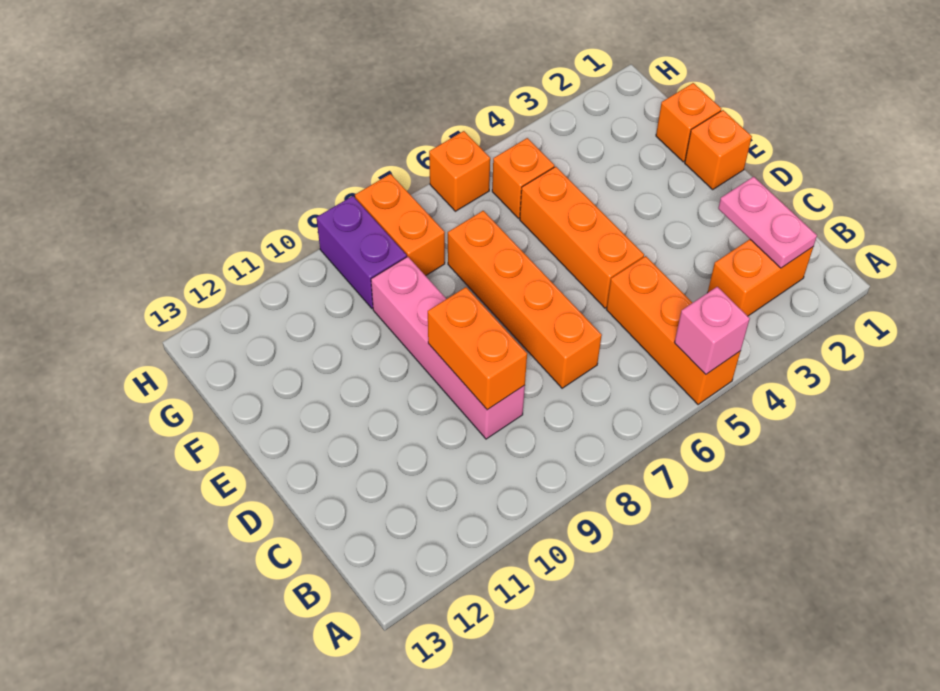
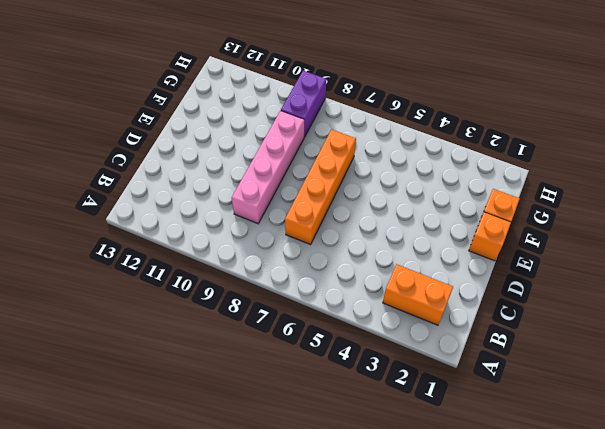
none -> orange brick A5:C5 level 1
none -> orange brick D5:F5 level 1
none -> orange brick G5 level 1

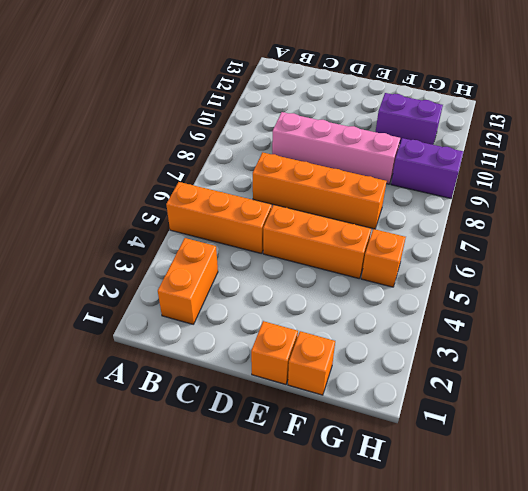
purple brick F11:G11 level 1 -> none
none -> orange brick G8:H8 level 1
none -> orange brick H6 level 1
none -> pink brick A5 level 2

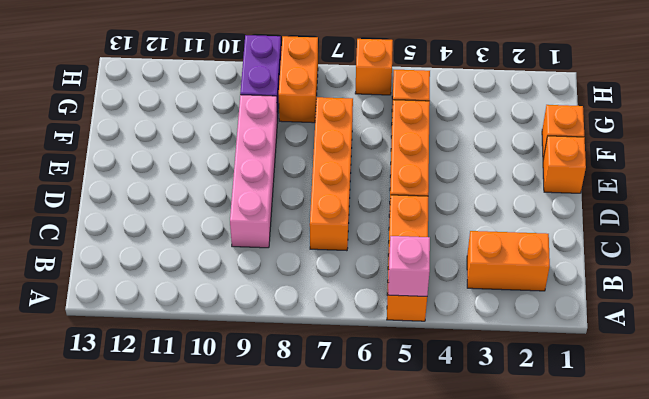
none -> pink plate B2:C2 level 2
none -> orange brick C9:D9 level 2

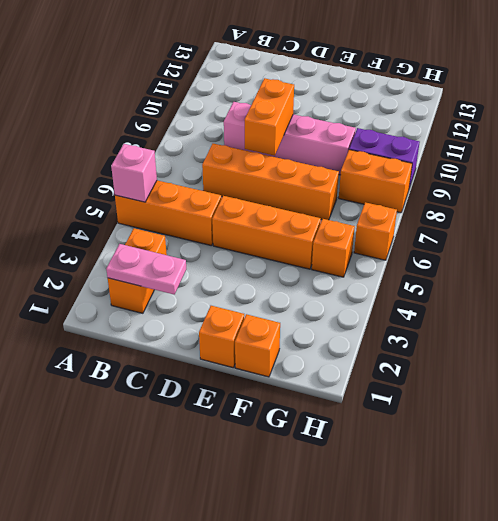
orange brick D8:D9 level 2 -> orange brick C9:D9 level 2

